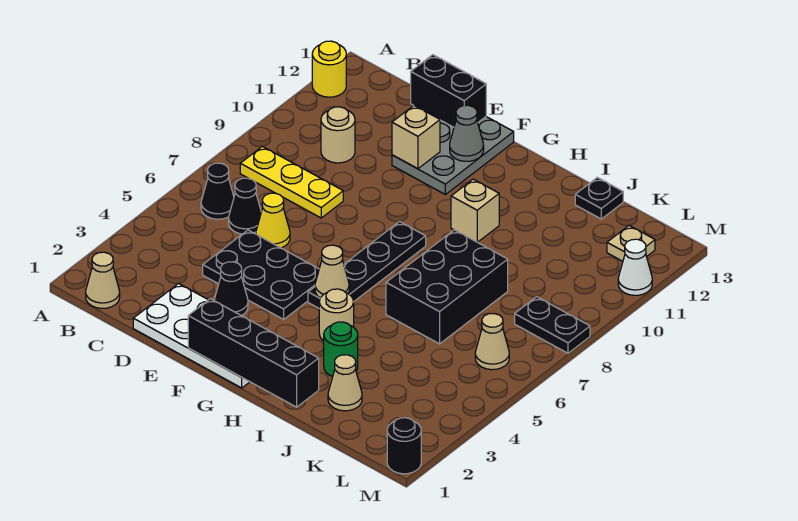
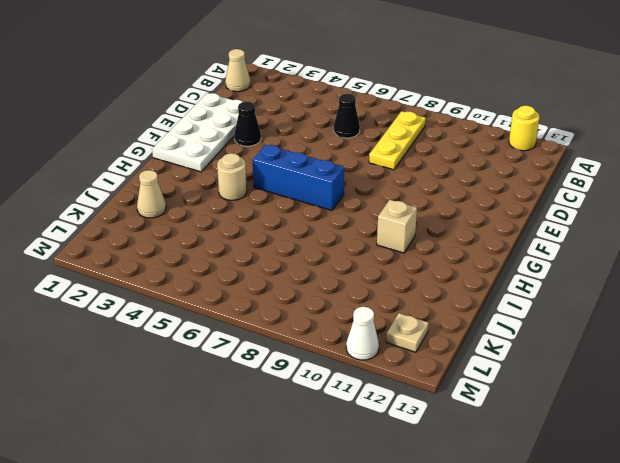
blue brick G5:G7 level 1 -> black plate G5:G8 level 1
none -> black cone B6 level 1
none -> tan round brick C10 level 1
none -> black plate D4:F5 level 1

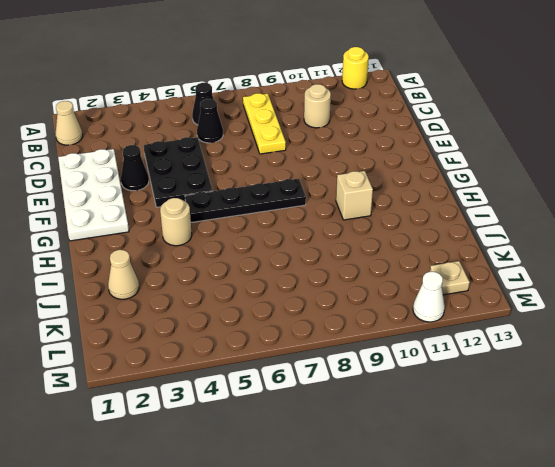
none -> yellow cone D6 level 1
none -> grey plate E11:F13 level 1
none -> green round brick I3 level 1

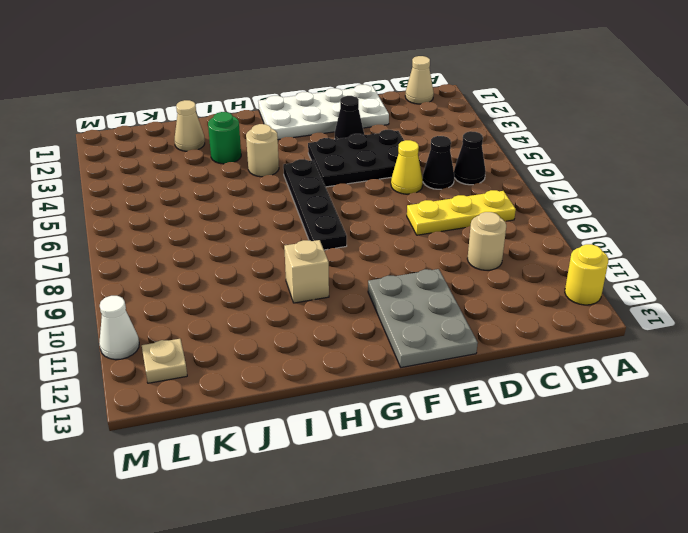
none -> black brick I6:J8 level 1
none -> black plate J13 level 1
none -> tan cone L6 level 1

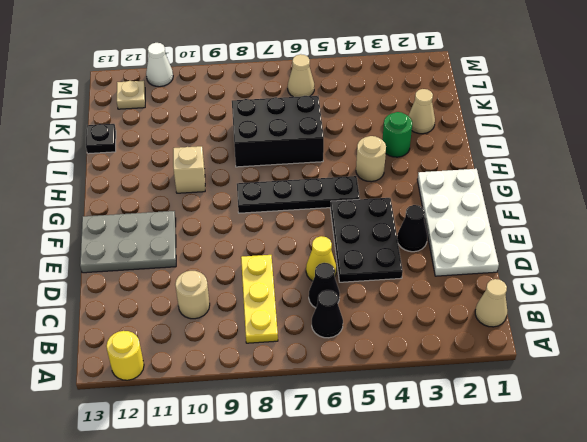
none -> black plate L8:M8 level 1
none -> black round brick M1 level 1
none -> black brick D13:E13 level 2

